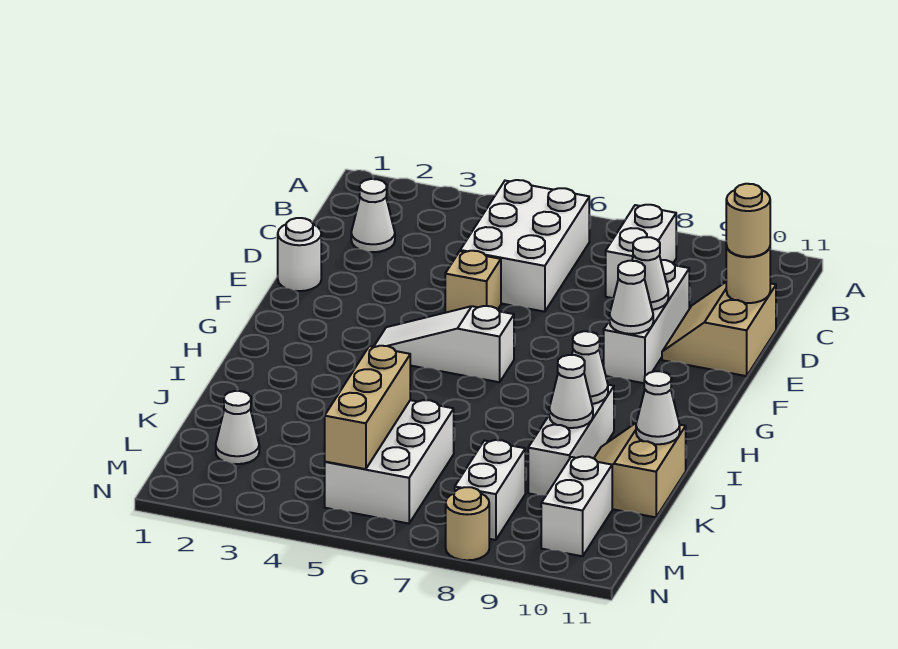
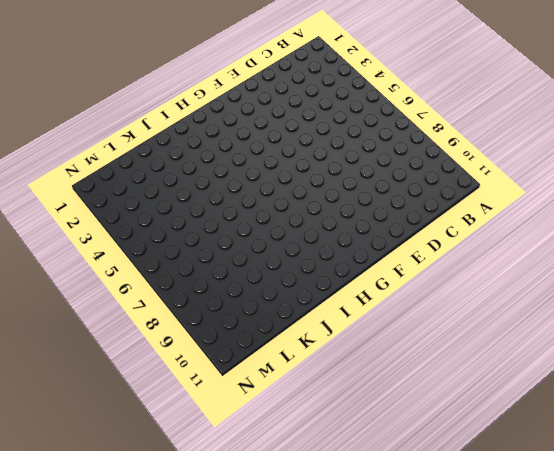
none -> white brick B5:D6 level 1
none -> white brick B8:C8 level 1
none -> white cone C2 level 1

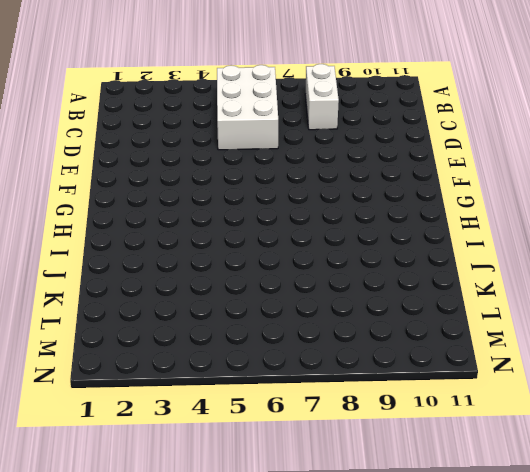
none -> white cone C2 level 1
none -> white brick D9:F9 level 1
none -> tan slope D10:E11 level 1 top 11

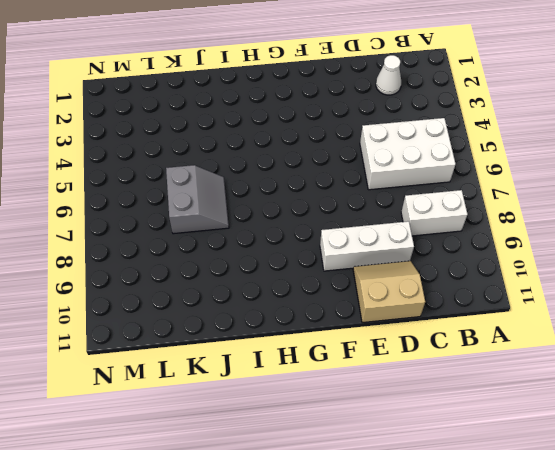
grey slope J6:K7 level 1 top K -> white brick K5:M6 level 1
none -> white round brick E1 level 1
none -> tan brick E5 level 1
none -> white slope G4:G6 level 1 top 6

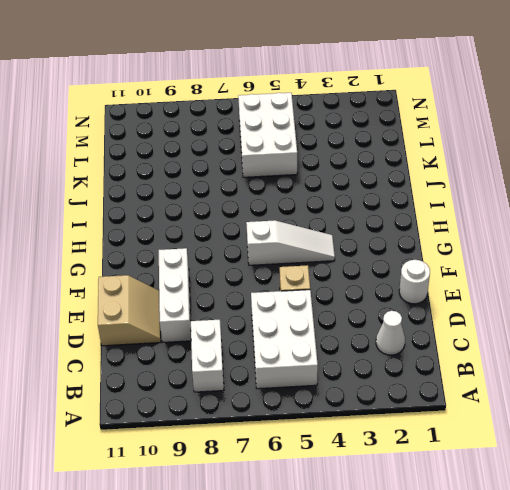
none -> white brick I9:K9 level 1
none -> tan slope J10:K11 level 1 top 11
none -> white cone L2 level 1

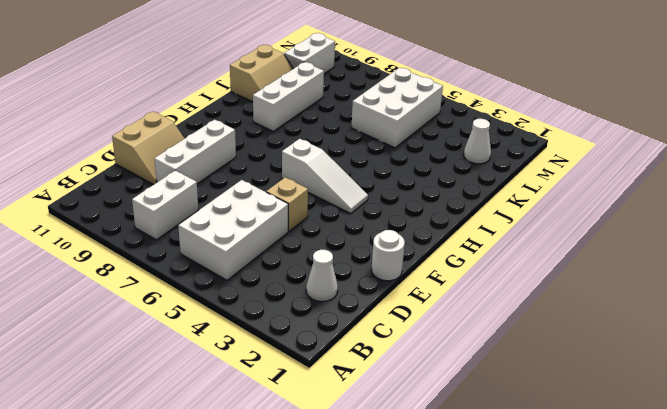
none -> white brick L8:M8 level 1
none -> tan round brick N8 level 1
none -> tan round brick D11 level 2

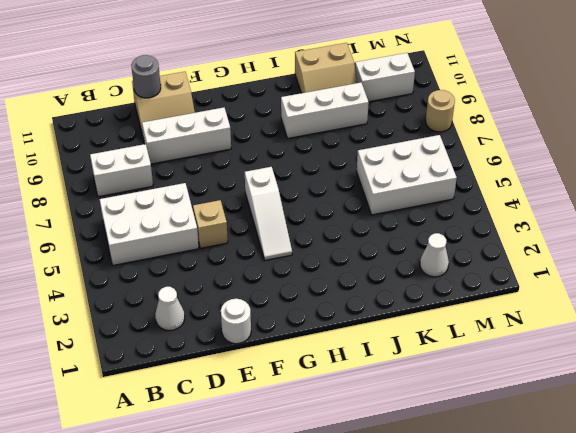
grey round brick D11 level 2 -> tan round brick D11 level 2
none -> white brick L8:M8 level 1
none -> white cone E9 level 2
none -> white cone F9 level 2

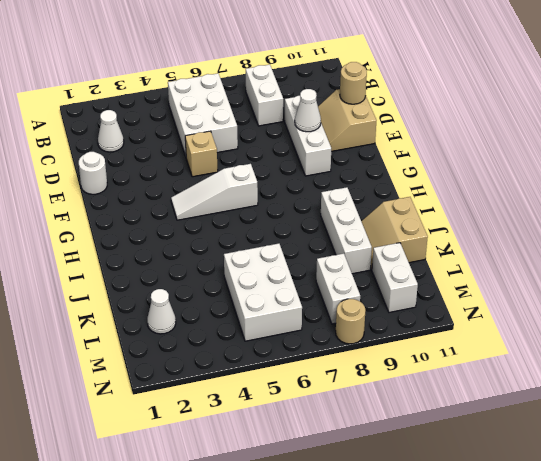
none -> white cone F9 level 2
none -> white cone I9 level 2
none -> white cone J9 level 2

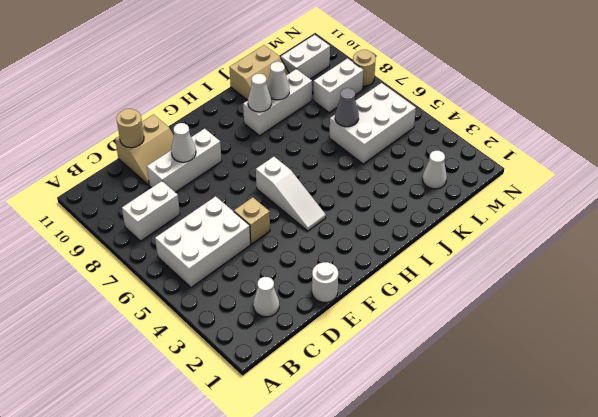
grey cone K6 level 2 -> none
none -> white cone F9 level 2
none -> white cone J11 level 2
none -> tan brick K5:M5 level 2

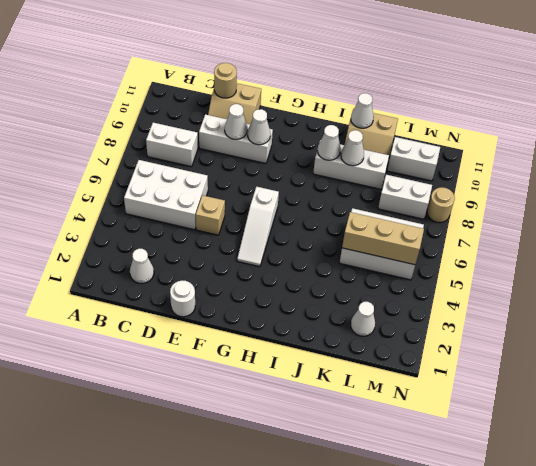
none -> tan round brick D11 level 3

